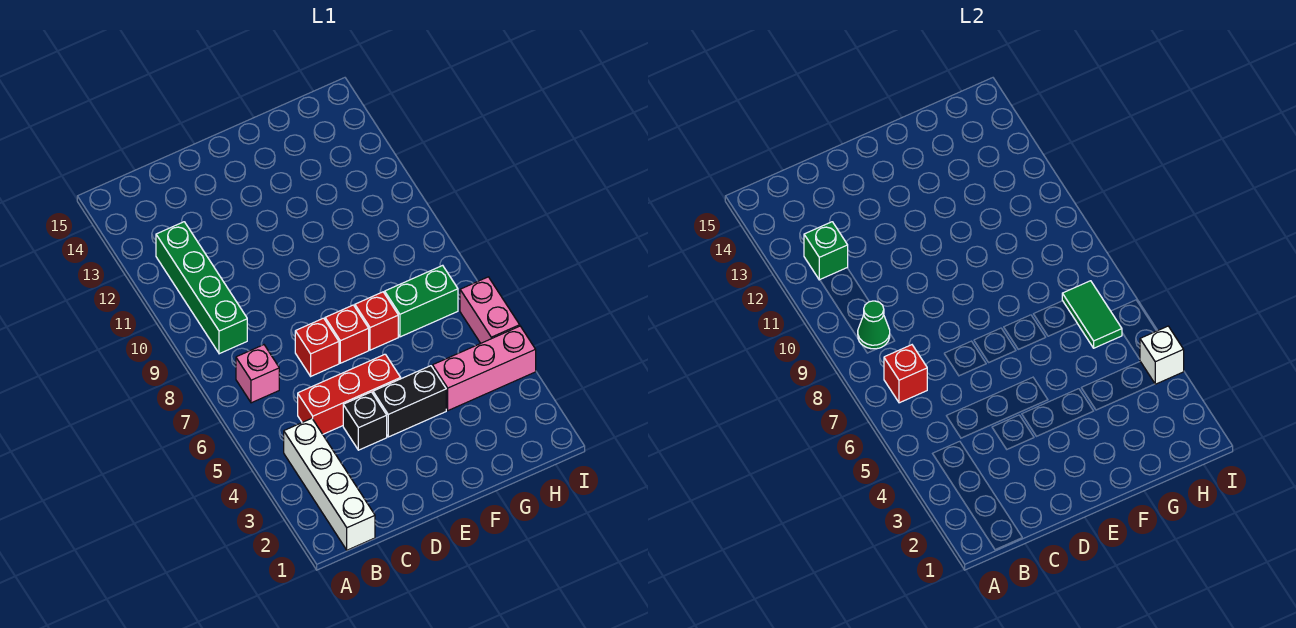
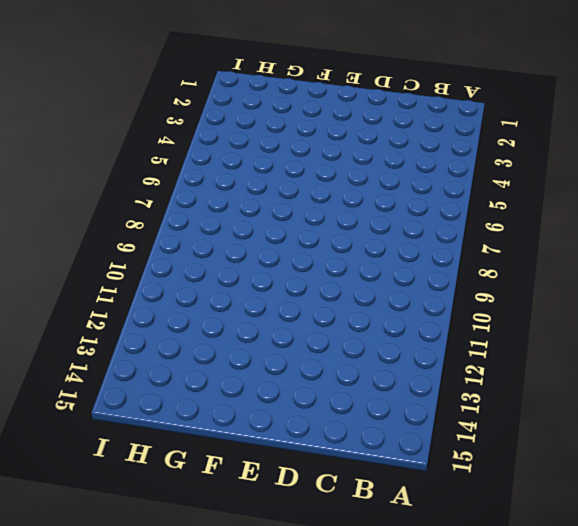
none -> white brick B1:B4 level 1
none -> pink brick B7 level 1
none -> green brick B9:B12 level 1

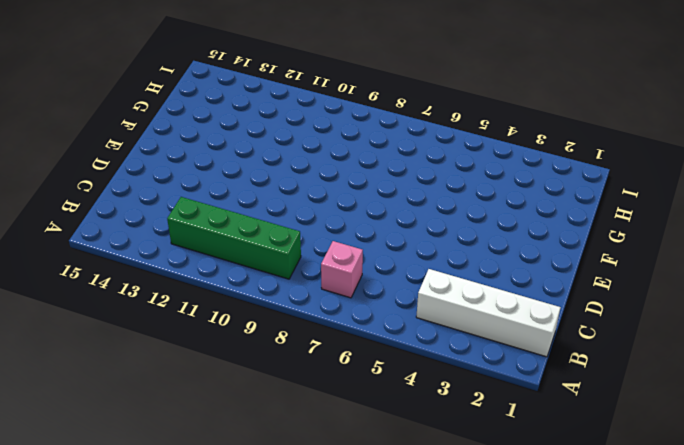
none -> red brick C5:E5 level 1
none -> black brick D4 level 1
none -> red brick D7 level 1

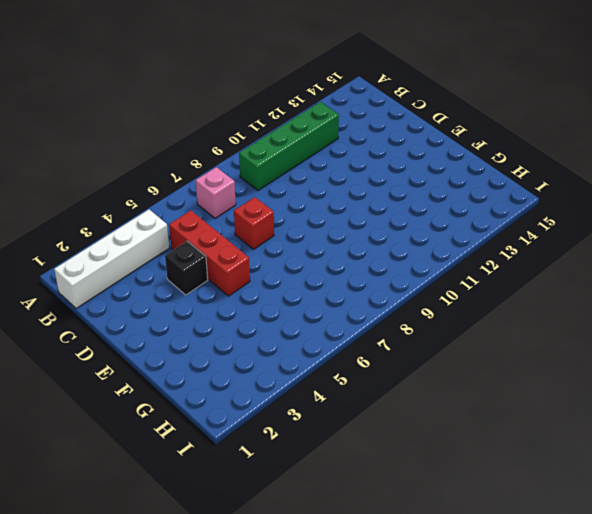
none -> black brick E4:F4 level 1
none -> red brick E7 level 1
none -> red brick F7 level 1

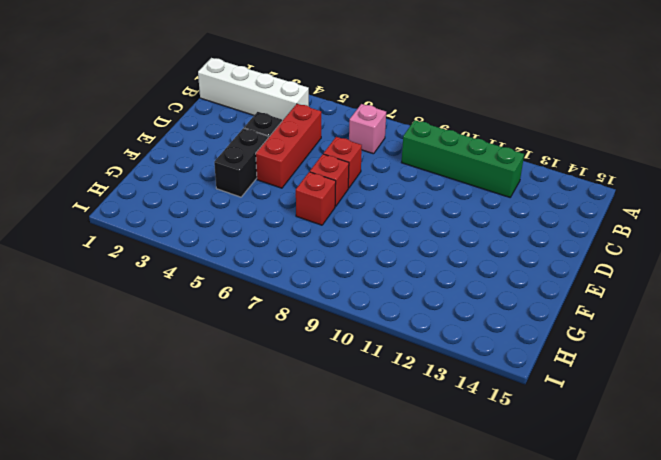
none -> pink brick G4:I4 level 1
none -> green brick G7:H7 level 1
none -> pink brick I5:I6 level 1

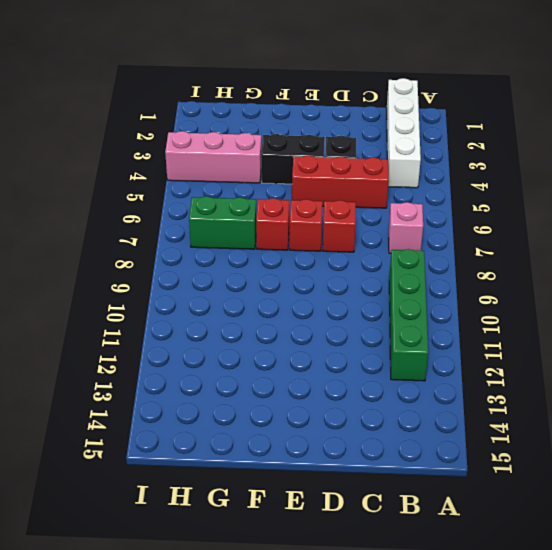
none -> pink brick I5:I6 level 1
none -> red brick B7 level 2
none -> green cone B9 level 2

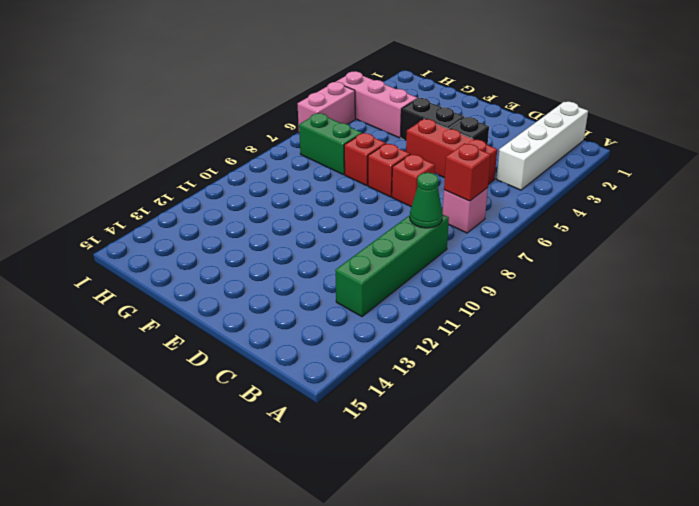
none -> green brick B12 level 2
none -> green tile H6:H7 level 2
none -> white brick I4 level 2

